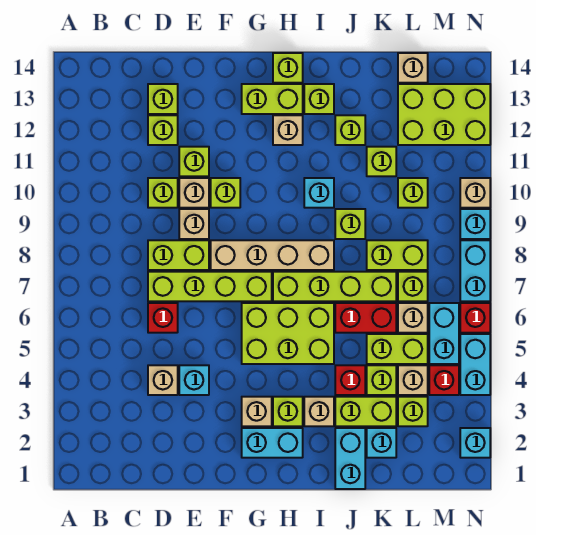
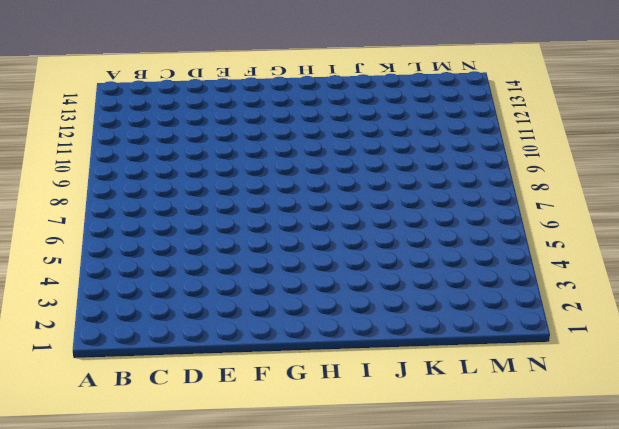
none -> tan brick D4 level 1
none -> red brick D6 level 1
none -> lime brick D7:G7 level 1
none -> lime brick D8:E8 level 1

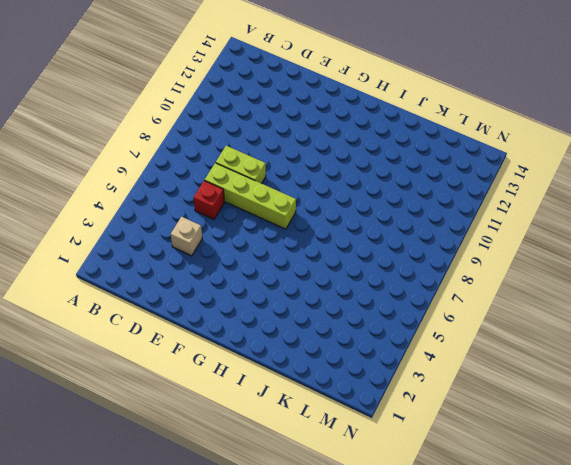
none -> lime brick D10 level 1
none -> lime brick D12 level 1
none -> lime brick D13 level 1
none -> cyan brick E4 level 1

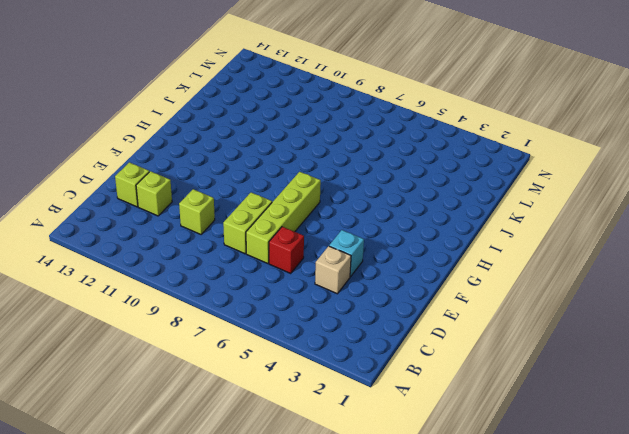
none -> tan brick E9 level 1
none -> tan brick E10 level 1
none -> lime brick E11 level 1
none -> tan brick F8:I8 level 1

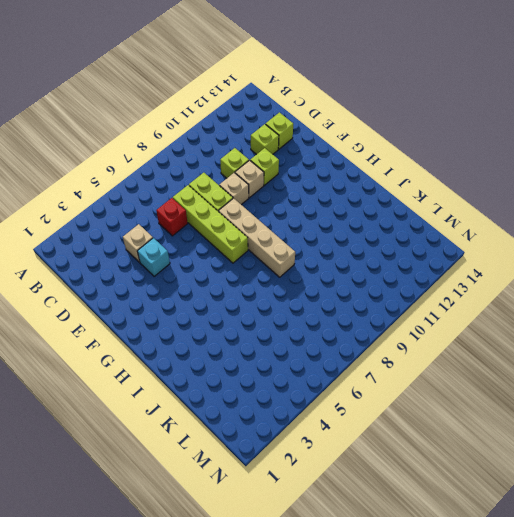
none -> lime brick F10 level 1
none -> cyan brick G2:H2 level 1
none -> tan brick G3 level 1
none -> lime brick G5:I6 level 1

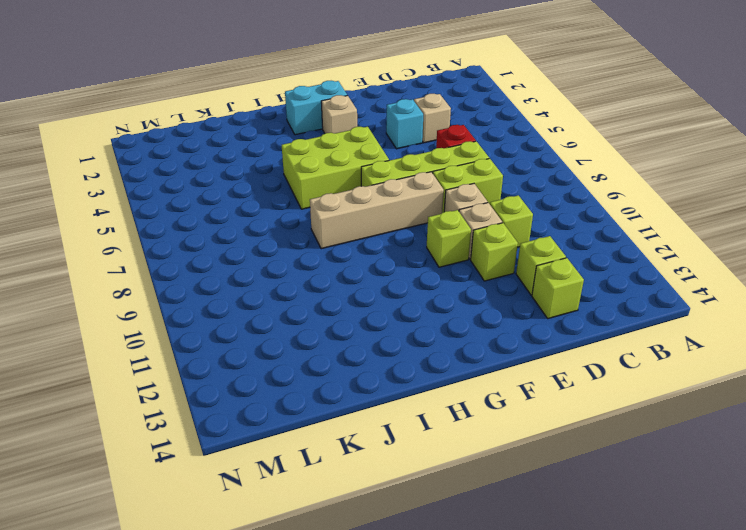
none -> lime brick G13:H13 level 1
none -> lime brick H3 level 1
none -> lime brick H7:K7 level 1
none -> tan brick H12 level 1

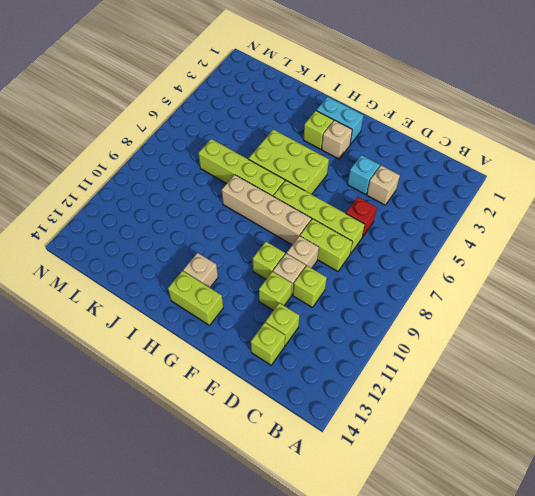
none -> lime brick H14 level 1
none -> tan brick I3 level 1
none -> cyan brick I10 level 1
none -> lime brick I13 level 1

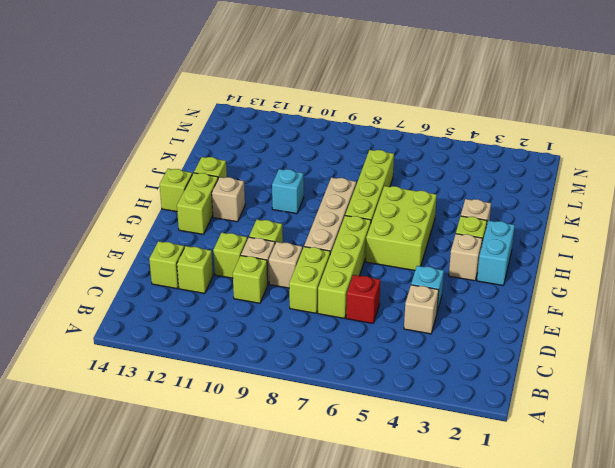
none -> cyan brick J1:J2 level 1
none -> lime brick J3:K3 level 1
none -> red brick J4 level 1
none -> red brick J6:K6 level 1

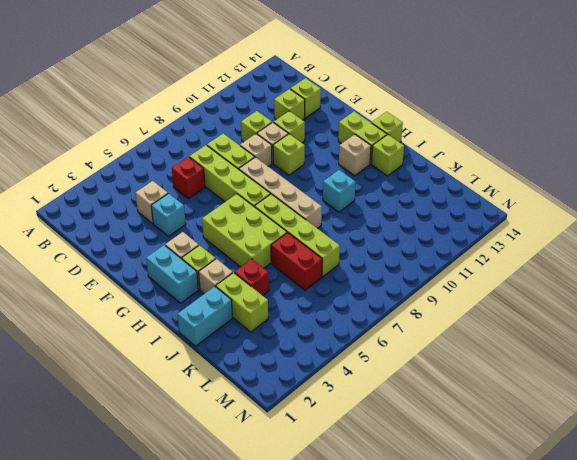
none -> lime brick J9 level 1
none -> lime brick J12 level 1
none -> cyan brick K2 level 1
none -> lime brick K4 level 1

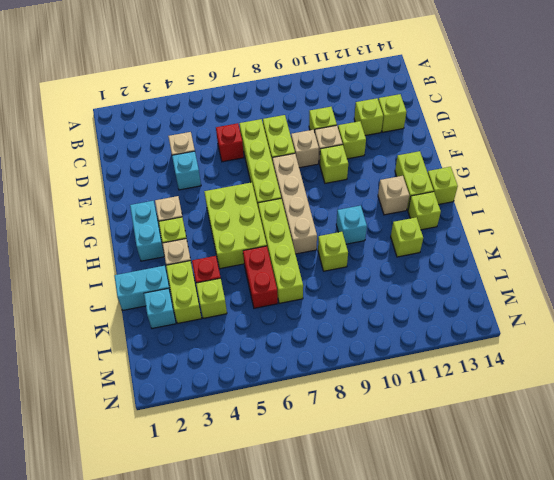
none -> lime brick K5:L5 level 1
none -> lime brick K8:L8 level 1
none -> lime brick K11 level 1
none -> lime brick L3 level 1

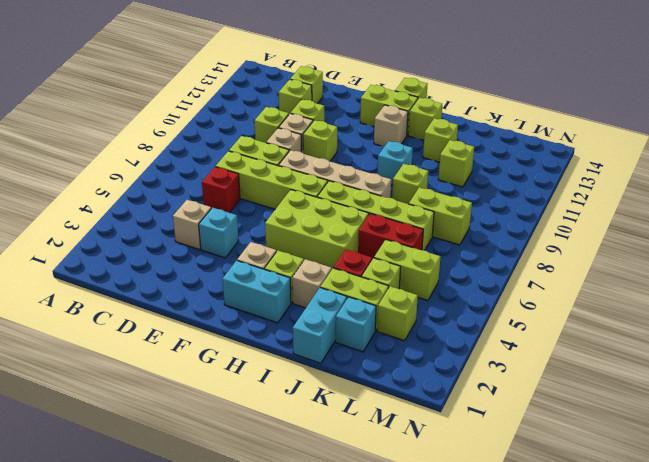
none -> tan brick L4 level 1
none -> tan brick L6 level 1
none -> lime brick L7 level 1
none -> lime brick L10 level 1

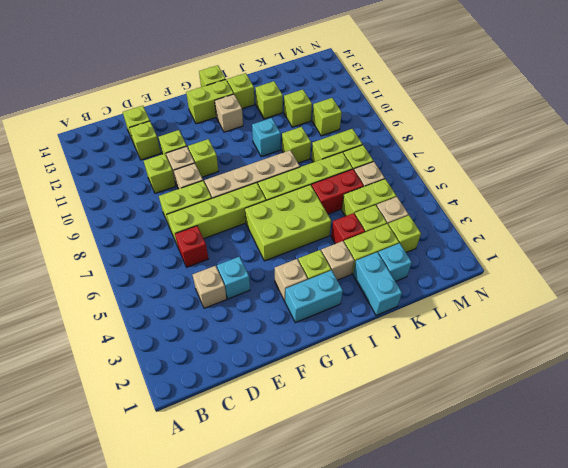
none -> lime brick L12:N13 level 1
none -> tan brick L14 level 1
none -> red brick M4 level 1
none -> cyan brick M5:M6 level 1

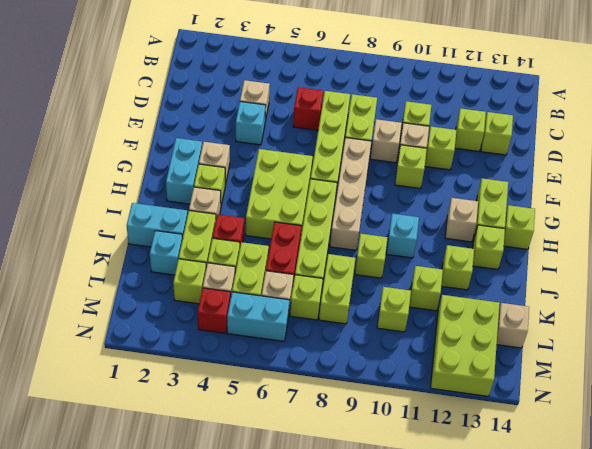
none -> cyan brick N2 level 1
none -> cyan brick N4:N5 level 1
none -> red brick N6 level 1
none -> cyan brick N7:N8 level 1

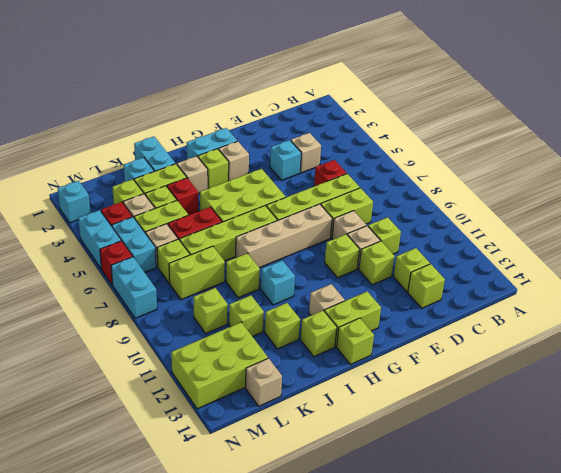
none -> cyan brick N9 level 1
none -> tan brick N10 level 1

